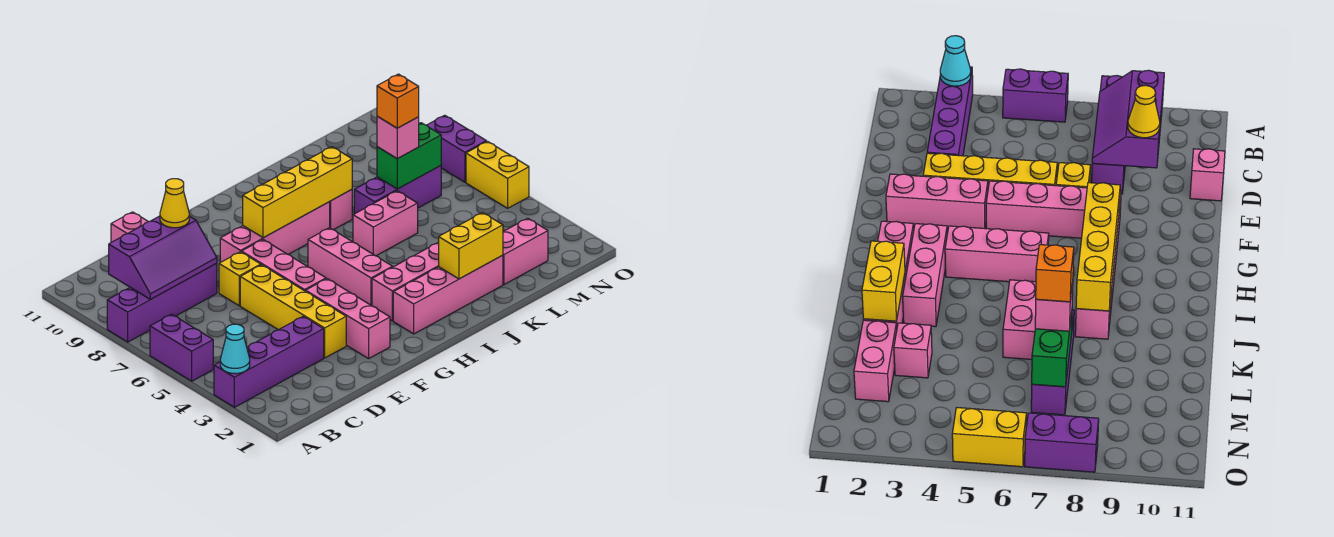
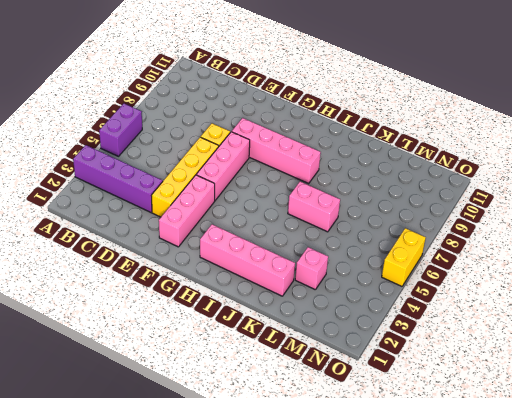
none -> purple brick A8:D8 level 1
none -> pink brick D11 level 1
none -> pink brick H3:J3 level 1

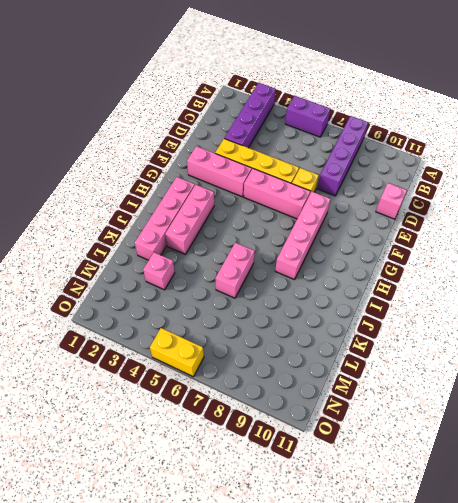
none -> pink brick H4:H6 level 1
none -> pink brick J8 level 1
none -> purple brick K7:M7 level 1

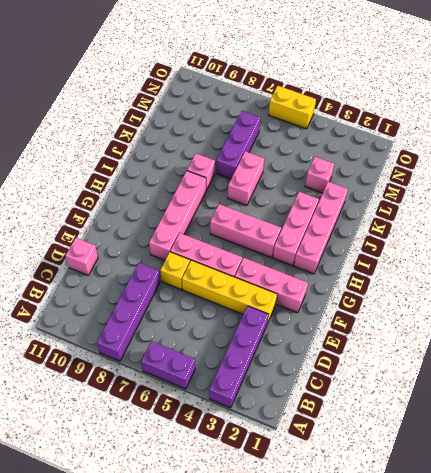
none -> pink brick L2:M2 level 1
none -> purple brick O7:O8 level 1
none -> cyan cone A3 level 2

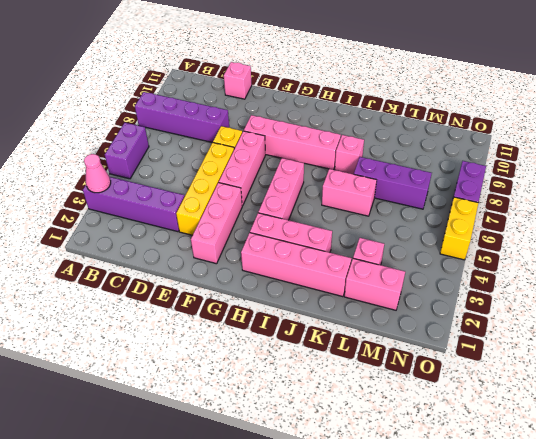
pink cone A3 level 2 -> cyan cone A3 level 2
none -> purple slope B8:D9 level 2 top 9
none -> yellow brick G8:J8 level 2
none -> yellow brick J2:K2 level 2

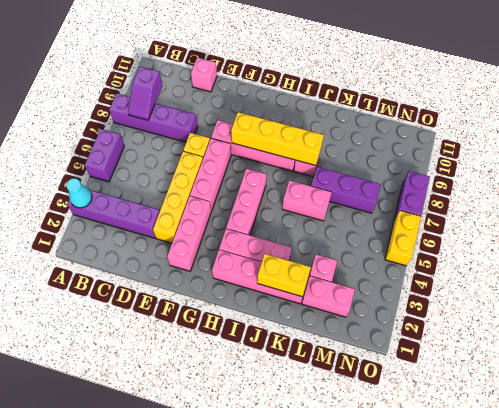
purple slope B8:B9 level 2 top 9 -> purple slope B8:D9 level 2 top 9
none -> green brick L7:M7 level 2
none -> yellow cone D9 level 3
none -> pink brick L7 level 3

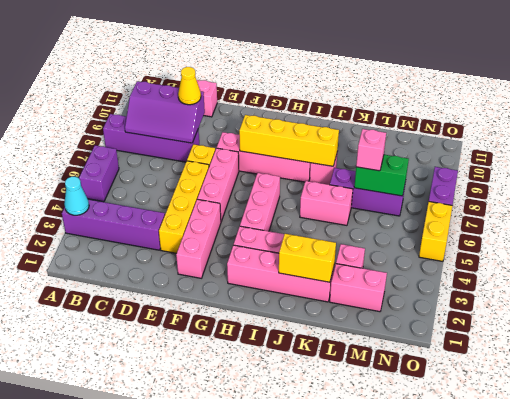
none -> orange brick L7 level 4

